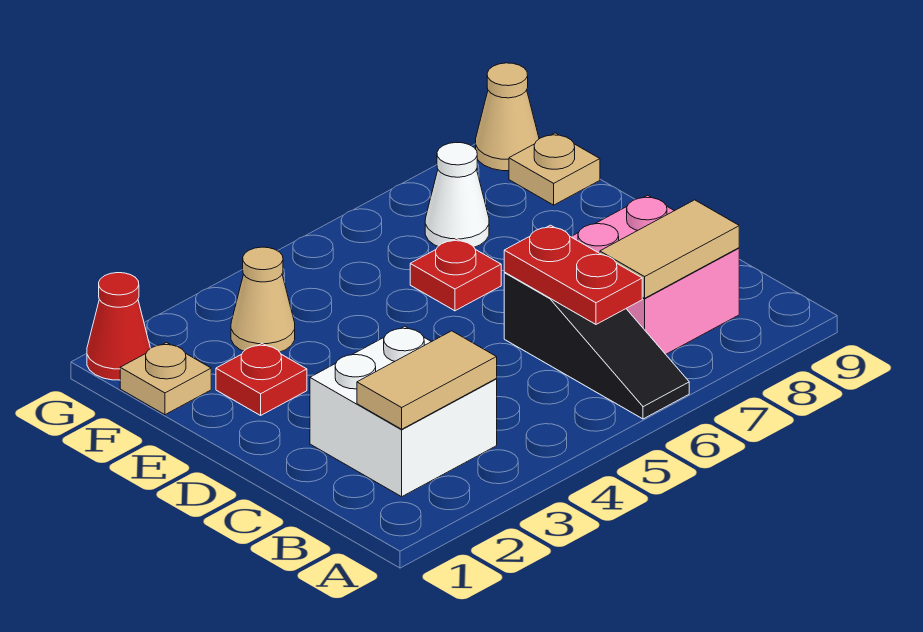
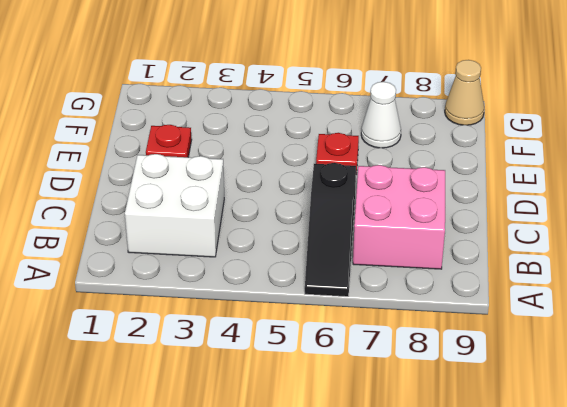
none -> tan plate F1 level 1
none -> tan cone F3 level 1
none -> tan plate F9 level 1

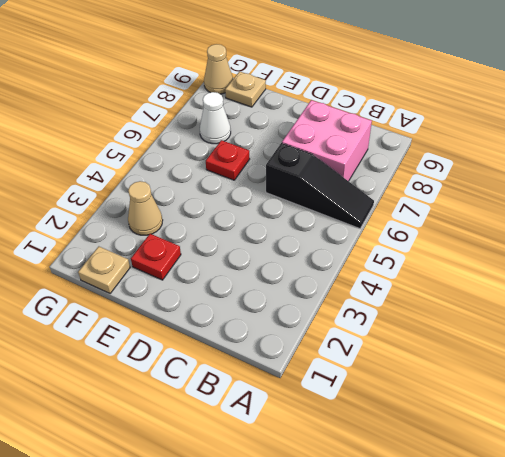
none -> white brick B2:C3 level 1
none -> red cone G1 level 1
none -> tan tile B2:B3 level 2

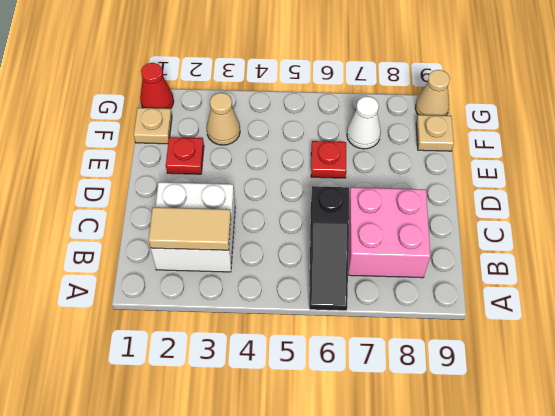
none -> red plate B6:C6 level 2
none -> tan tile B7:B8 level 2

